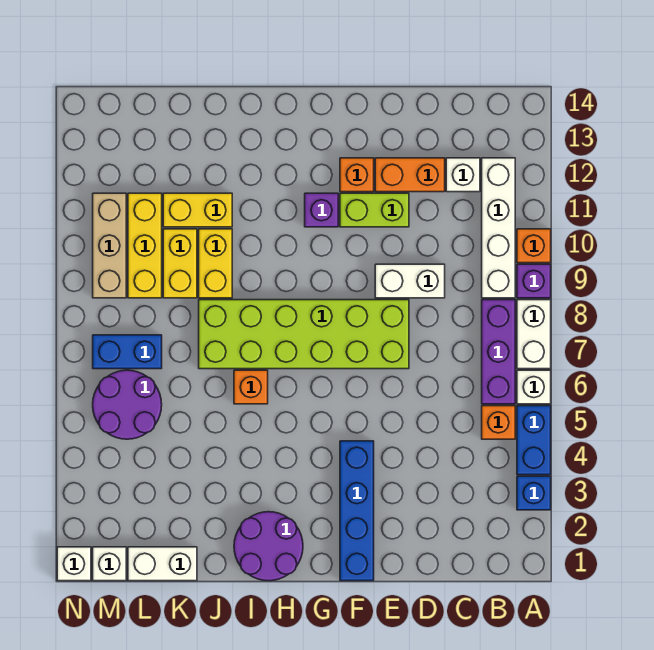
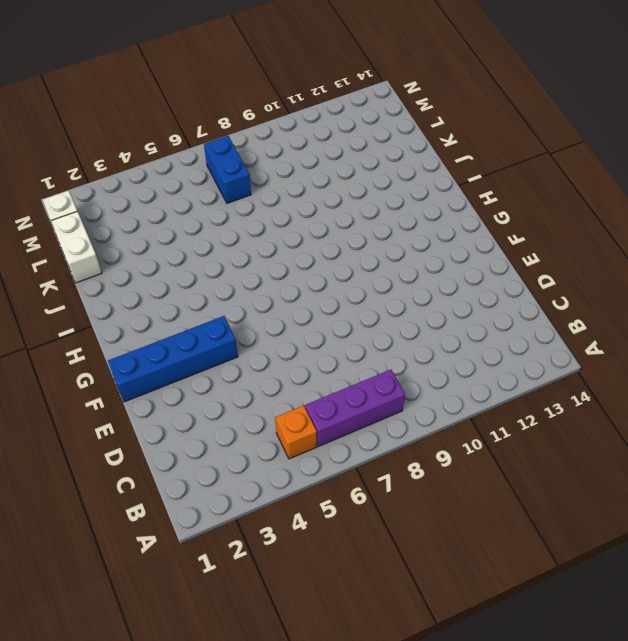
none -> blue brick A3 level 1
none -> blue brick A4:A5 level 1
none -> white brick A6 level 1

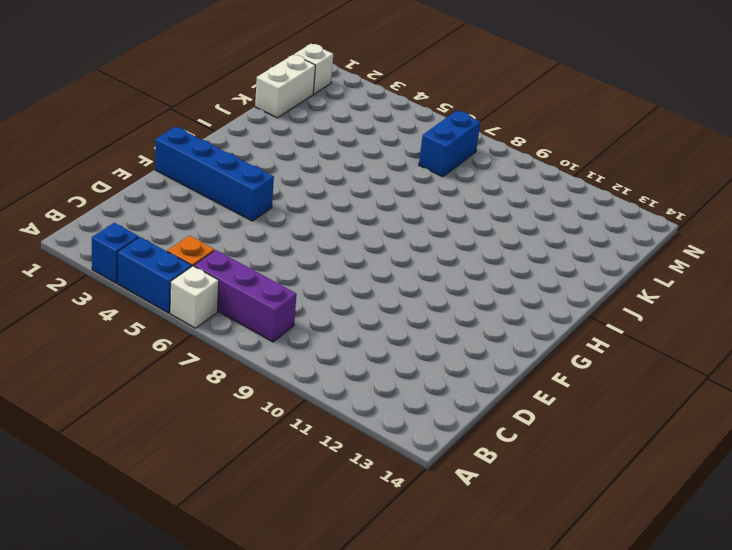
none -> white brick A7:A8 level 1
none -> purple brick A9 level 1
none -> orange brick A10 level 1

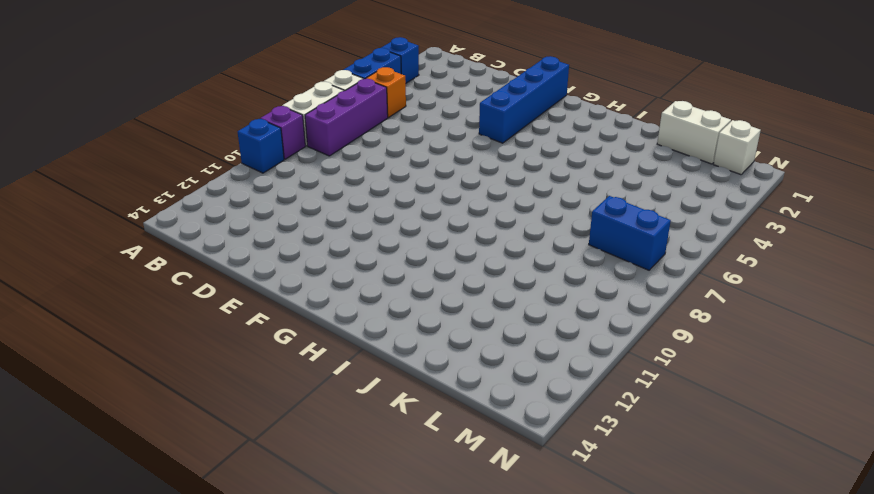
blue brick A10 level 1 -> orange brick A10 level 1
none -> white brick B9:B12 level 1
none -> white brick C12 level 1
none -> white brick D9:E9 level 1

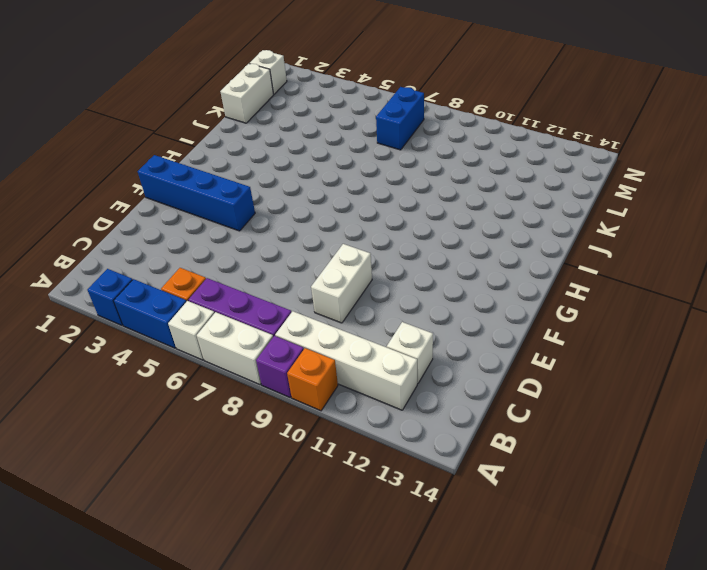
none -> orange brick D12:E12 level 1
none -> lime brick E7:J8 level 1
none -> lime brick E11:F11 level 1

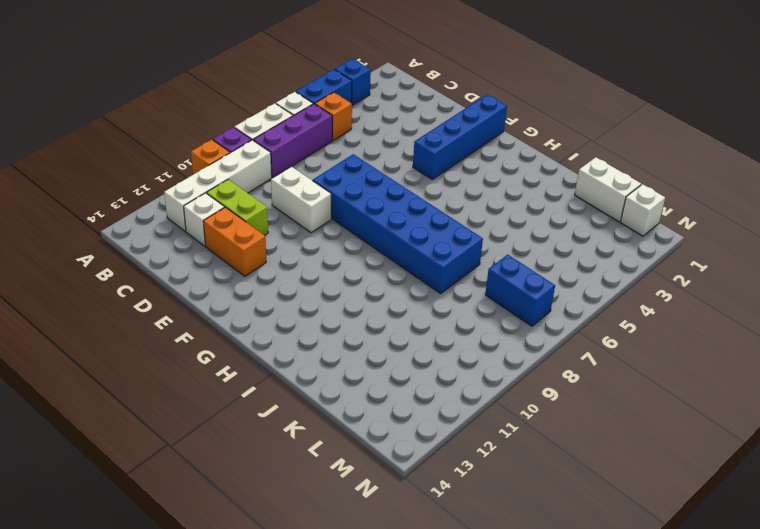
lime brick C11:D11 level 1 -> lime brick E11:F11 level 1
blue brick E7:J8 level 1 -> lime brick E7:J8 level 1
none -> orange brick F12 level 1
none -> purple brick G11 level 1
none -> purple round brick H1:I2 level 1

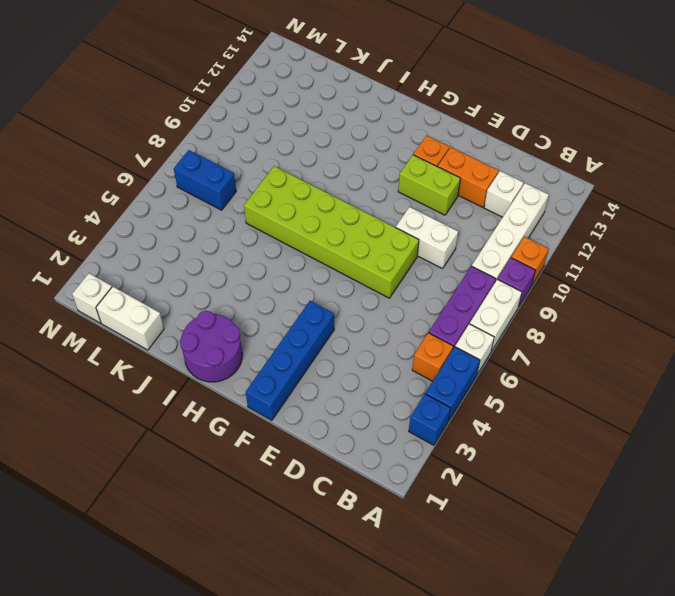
none -> purple brick G11 level 1
none -> orange brick I6 level 1
none -> yellow brick J9:J10 level 1

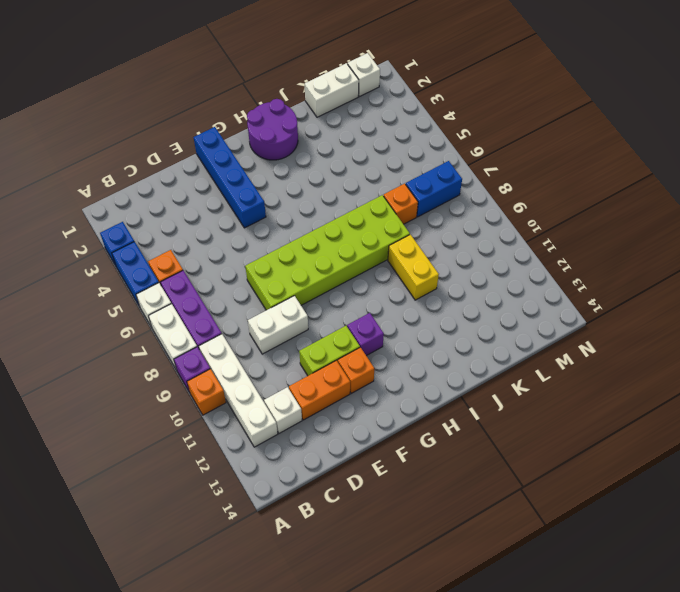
orange brick K7 level 1 -> orange brick I6 level 1
none -> yellow brick J11:K11 level 1
none -> yellow brick K9:K10 level 1
none -> purple round brick L5:M6 level 1

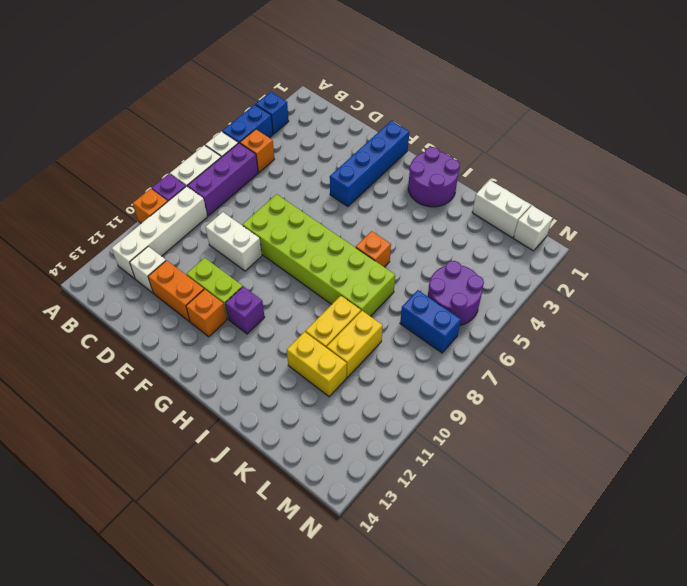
none -> yellow brick L9:L11 level 1
none -> tan brick M9:M11 level 1
none -> white brick N1 level 1

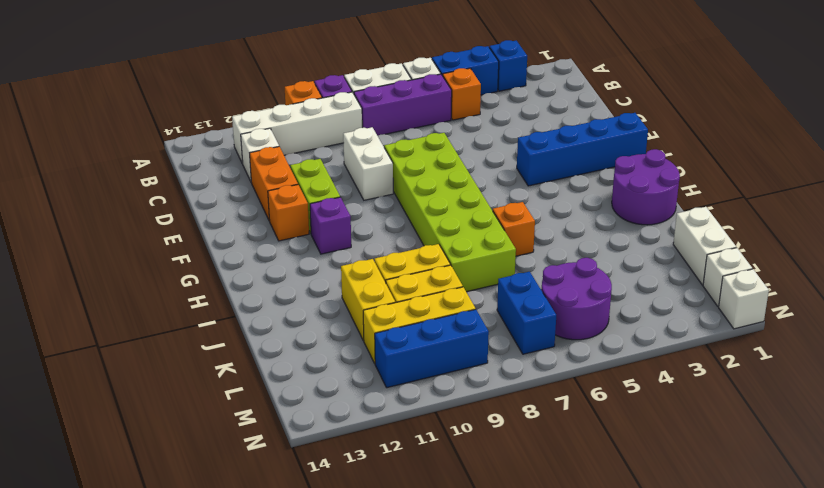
blue brick M9:M11 level 1 -> tan brick M9:M11 level 1

